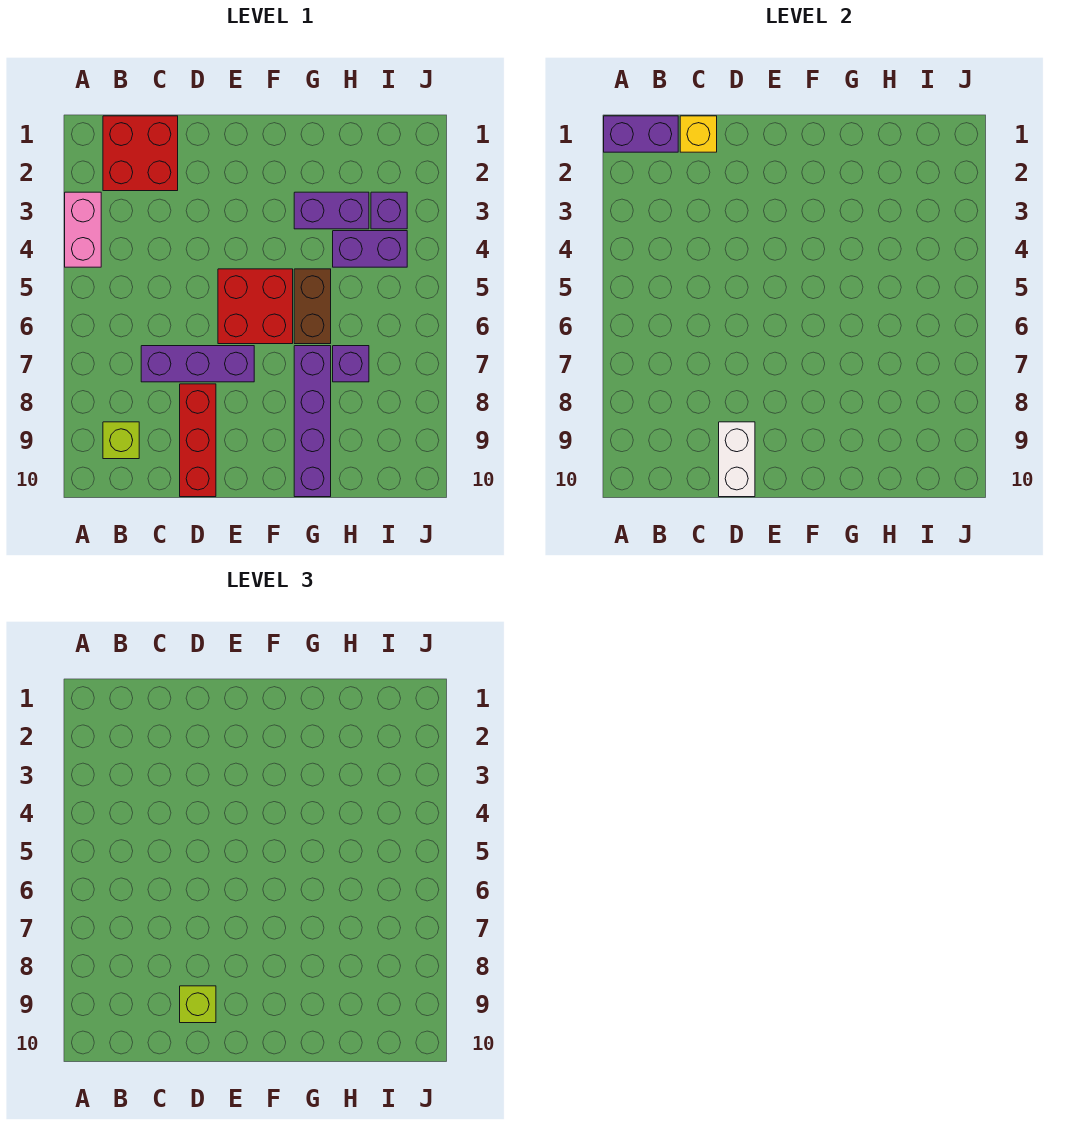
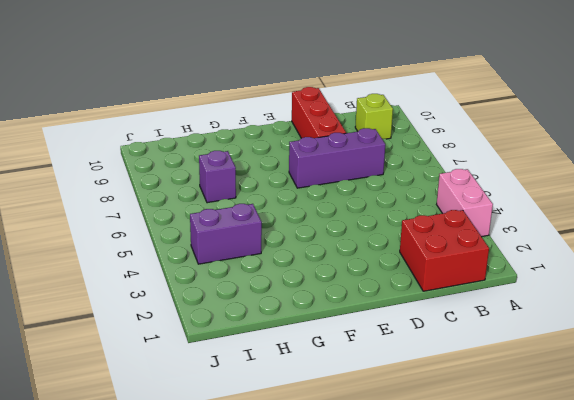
none -> red brick E5:F6 level 1
none -> purple brick G3:H3 level 1
none -> brown brick G5:G6 level 1

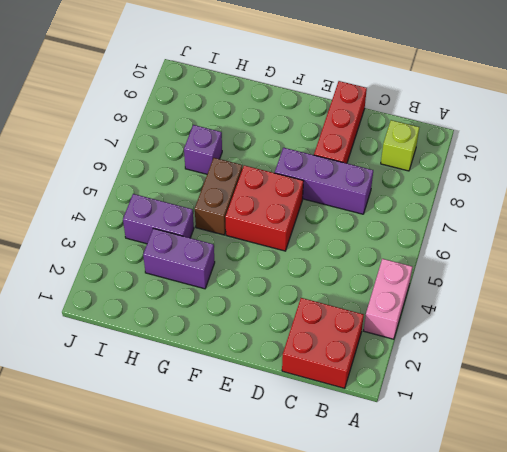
none -> purple brick G7:G10 level 1
none -> purple brick I3 level 1
none -> purple brick A1:B1 level 2

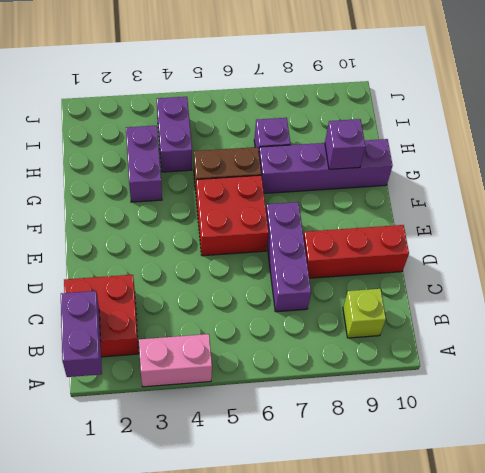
purple brick G9 level 2 -> purple brick I3 level 1
none -> yellow brick C1 level 2
none -> white brick D9:D10 level 2
none -> lime brick D9 level 3

